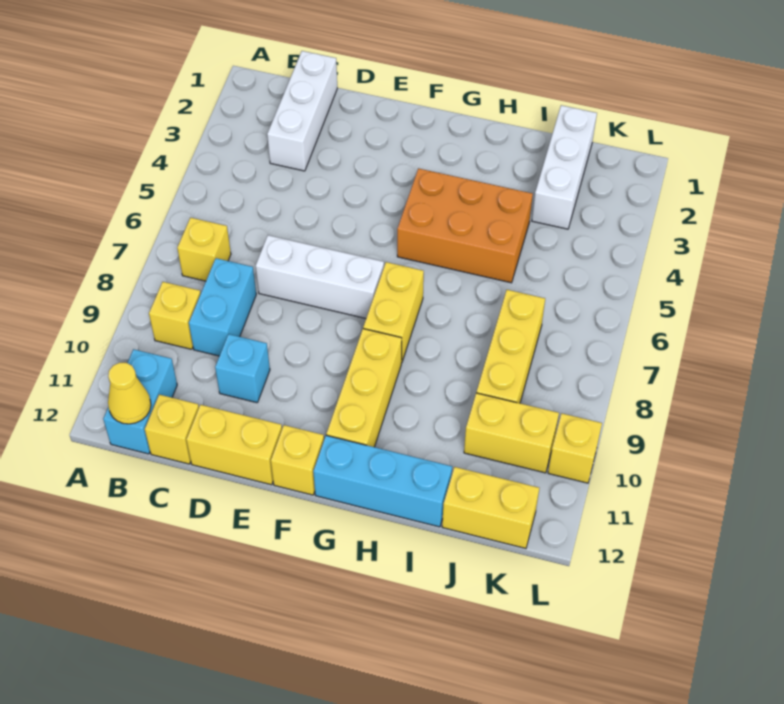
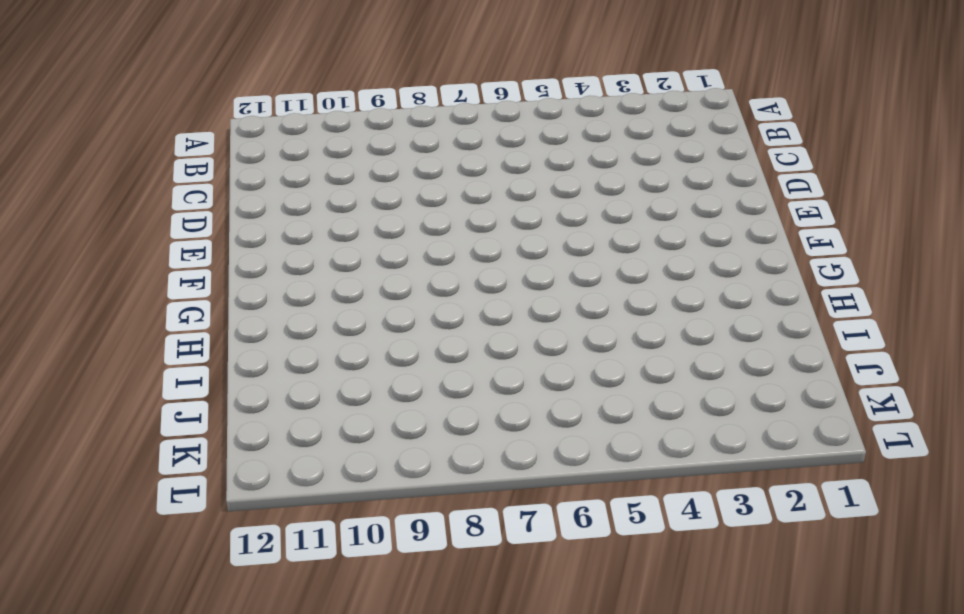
none -> yellow brick B7 level 1
none -> yellow brick B9 level 1
none -> cyan brick B11:B12 level 1

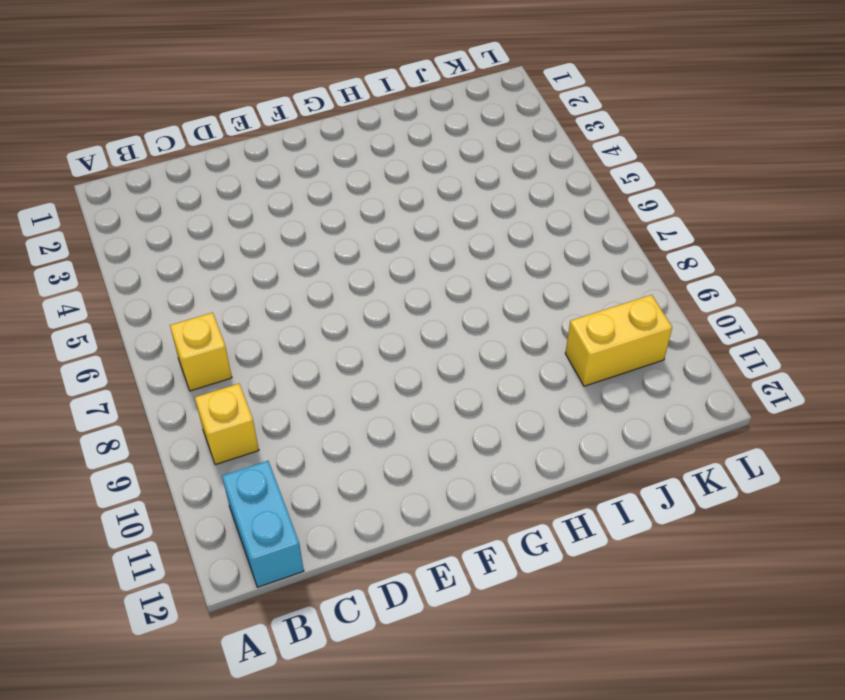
none -> white brick C1:C3 level 1
none -> cyan brick C8:C9 level 1
none -> yellow brick C12 level 1

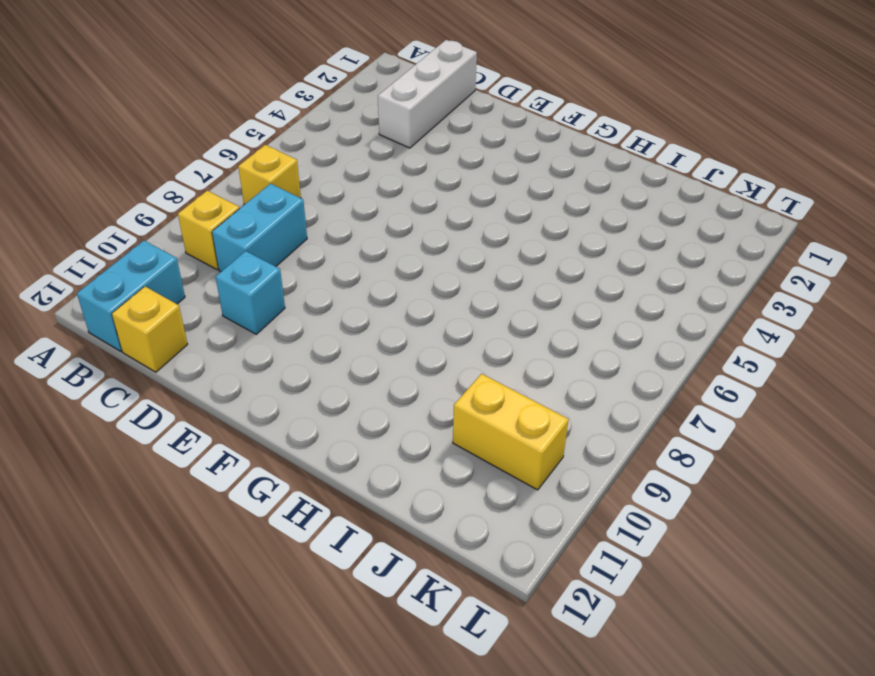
none -> white brick D7:F7 level 1
none -> yellow brick D12:E12 level 1
none -> yellow brick F12 level 1

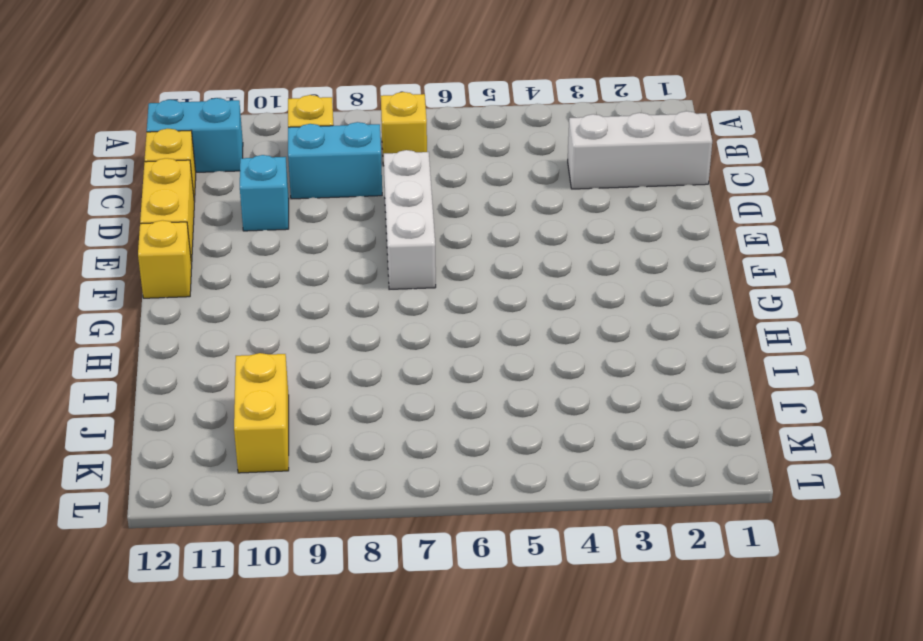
none -> orange brick G4:I5 level 1
none -> yellow brick G7:G8 level 1
none -> yellow brick G9:G11 level 1

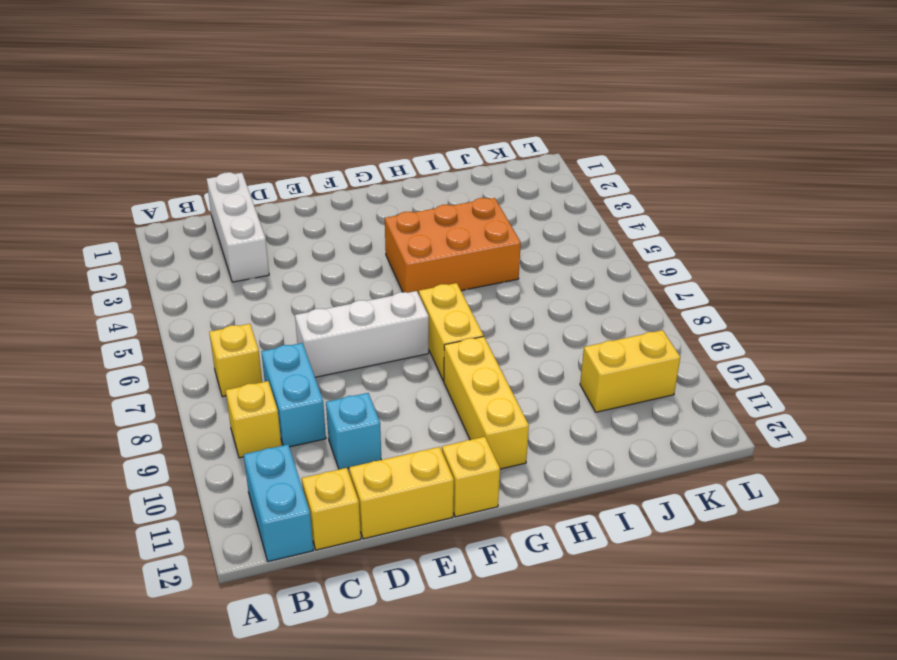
none -> cyan brick G12:I12 level 1
none -> white brick J1:J3 level 1
none -> yellow brick J7:J9 level 1

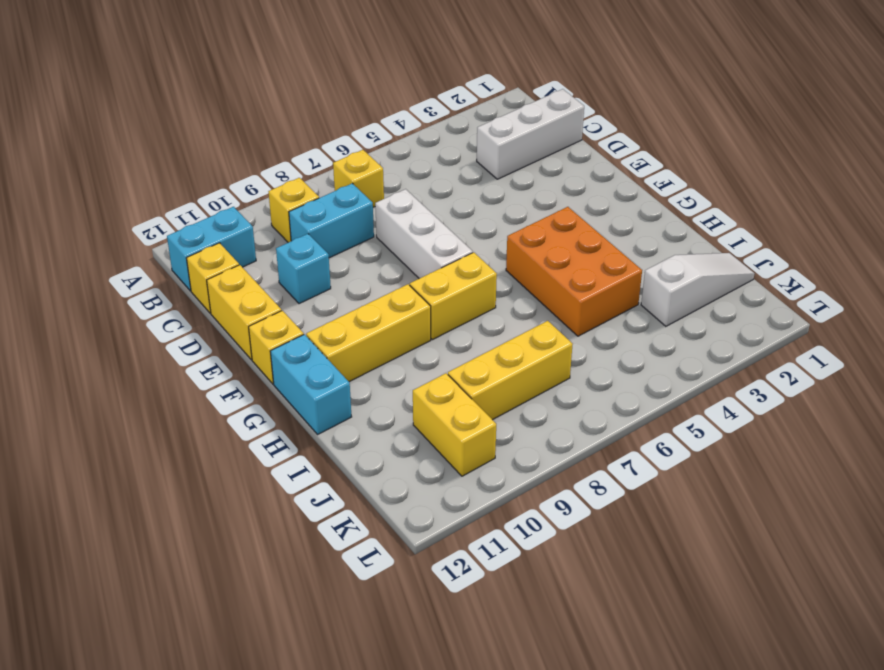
cyan brick G12:H12 level 1 -> cyan brick G12:I12 level 1
white slope J1:J3 level 1 top 3 -> white brick J1:J3 level 1
none -> yellow brick J12:K12 level 1
none -> yellow brick L10 level 1
none -> yellow cone B12 level 2

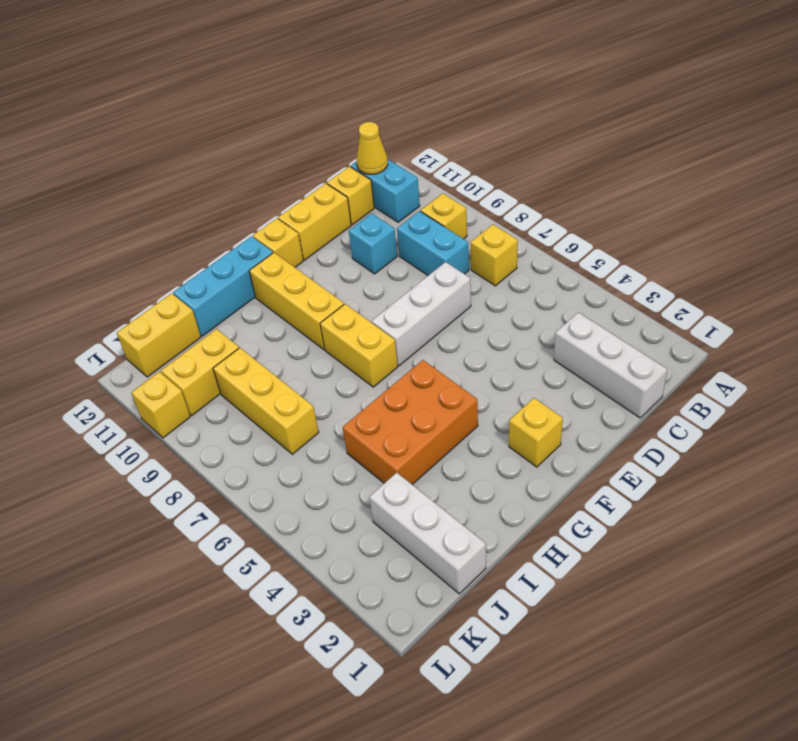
yellow brick F2 level 1 -> none

